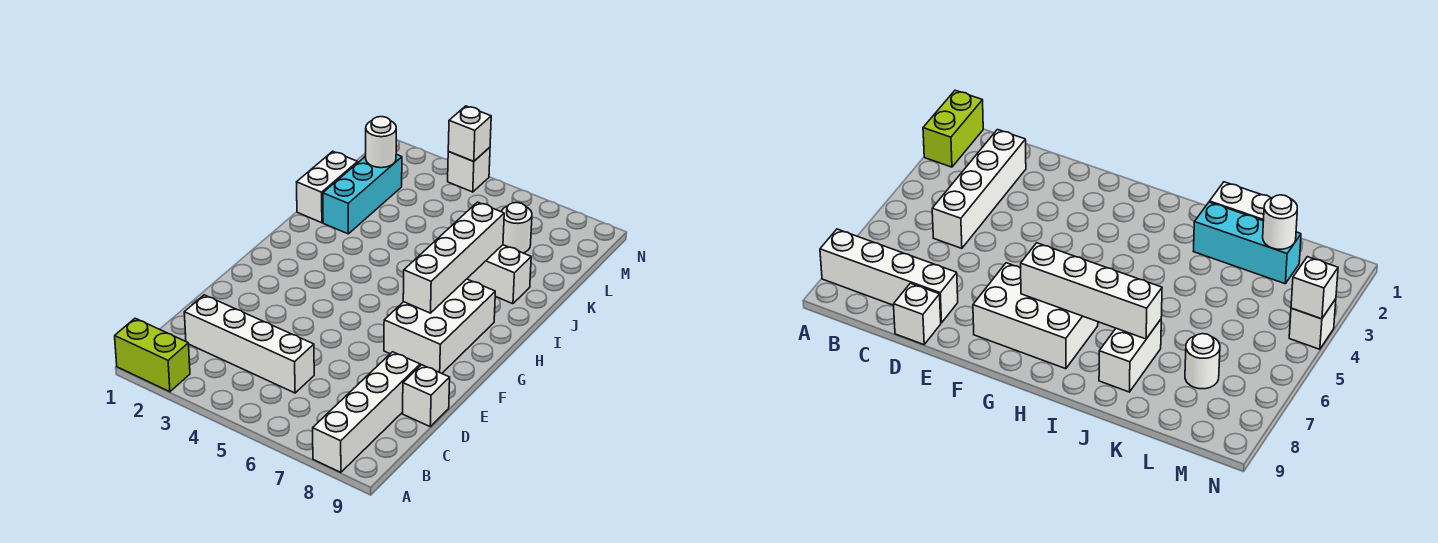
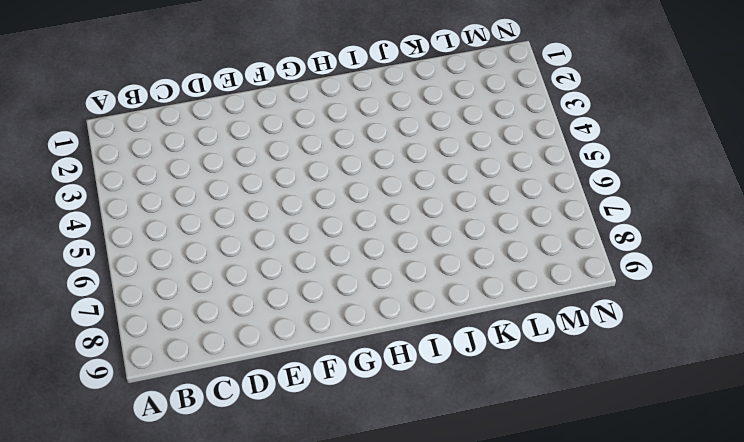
none -> lime brick A1:A2 level 1
none -> white brick A8:D8 level 1
none -> white brick C2:C5 level 1

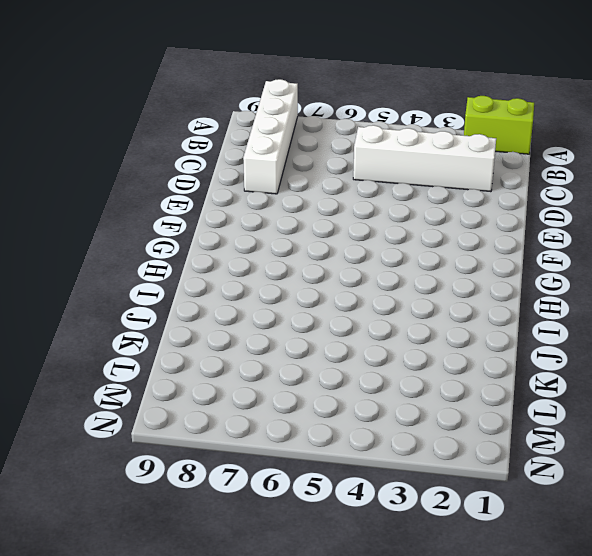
none -> white brick D9 level 1
none -> white brick F7:H8 level 1
none -> white brick J1:K1 level 1

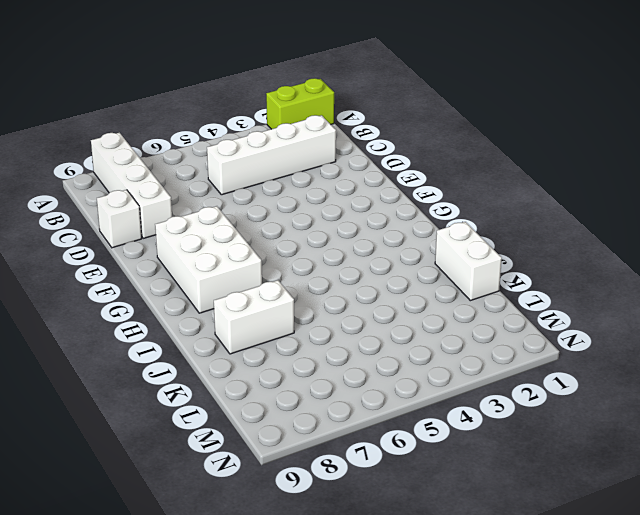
none -> cyan brick J2:L2 level 1
none -> white round brick L7 level 1
none -> white brick N4 level 1

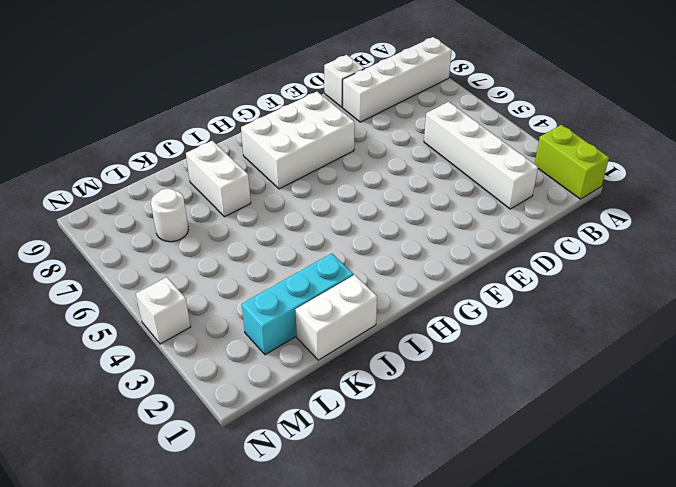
none -> white brick G7:J7 level 2
none -> white round brick L2 level 2
none -> white brick N4 level 2

